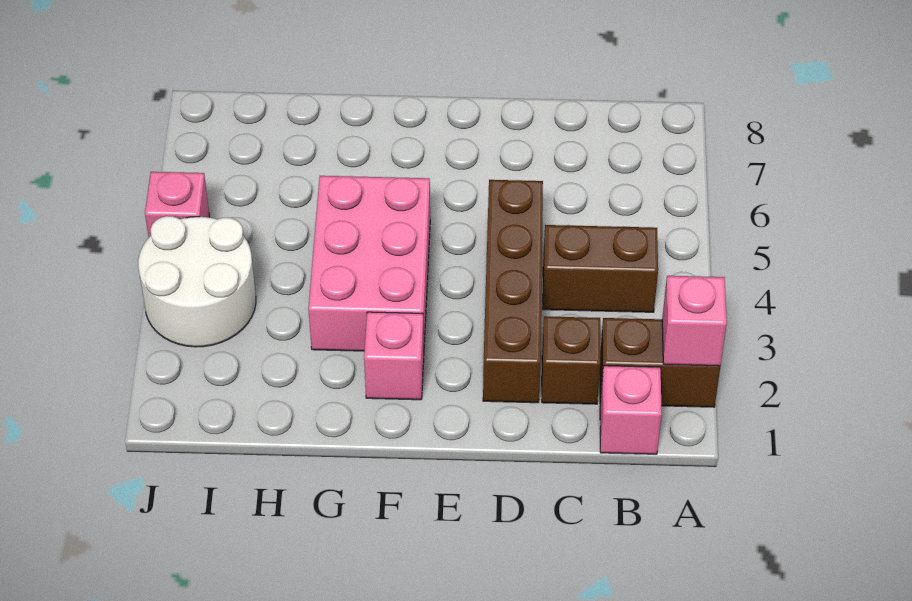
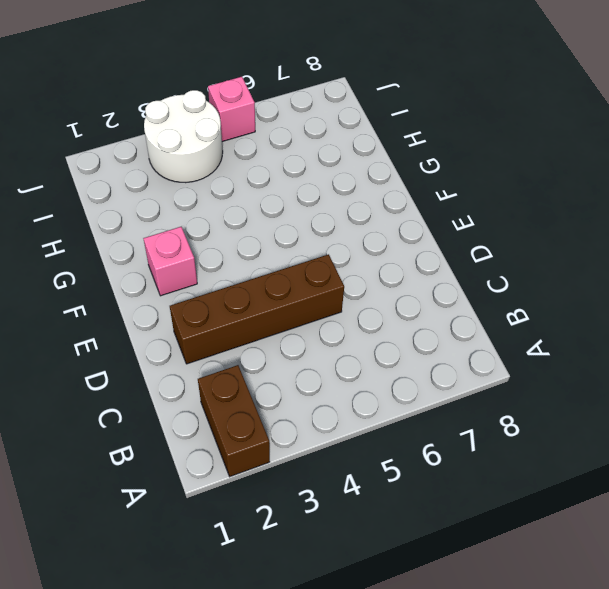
none -> pink brick B1 level 1
none -> brown brick B4:C4 level 1

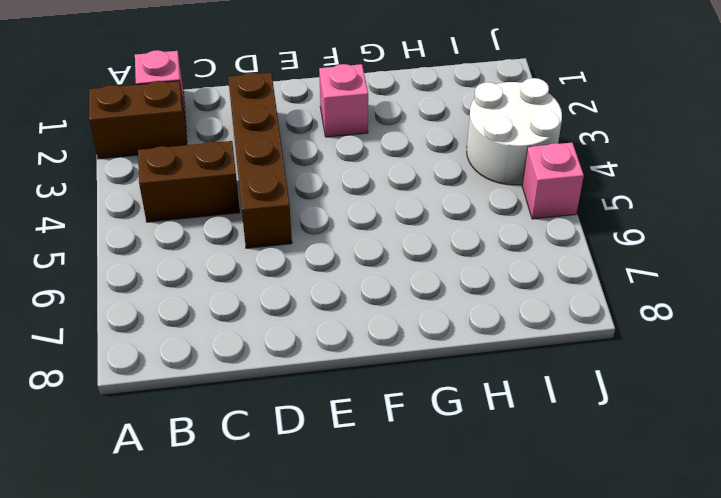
none -> brown brick C2 level 1
none -> pink brick F3:G5 level 1

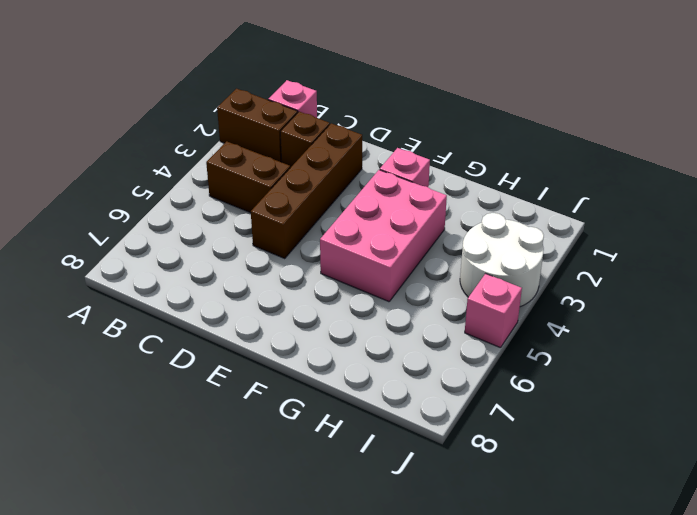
none -> pink brick A2 level 2

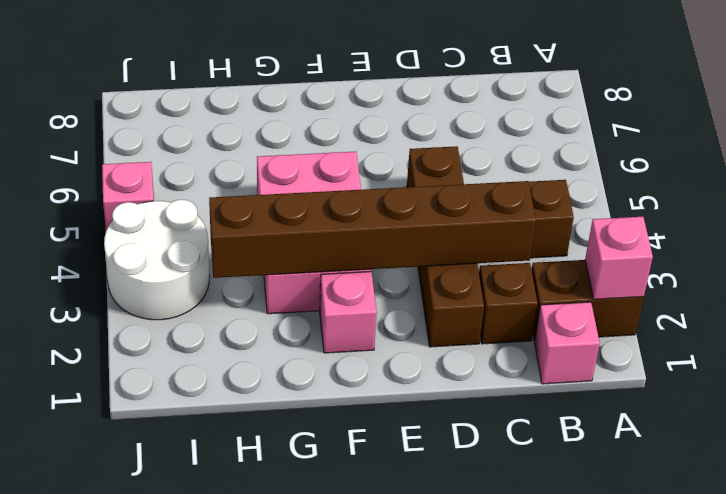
brown brick C3:H3 level 2 -> none

